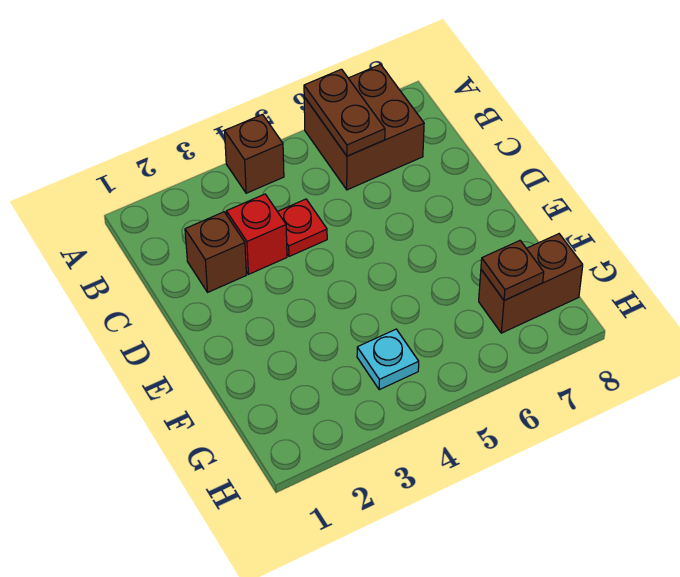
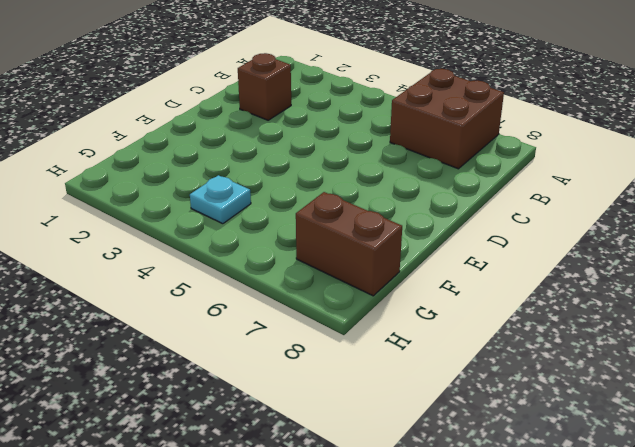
none -> brown brick A4 level 1
none -> red brick C3 level 1

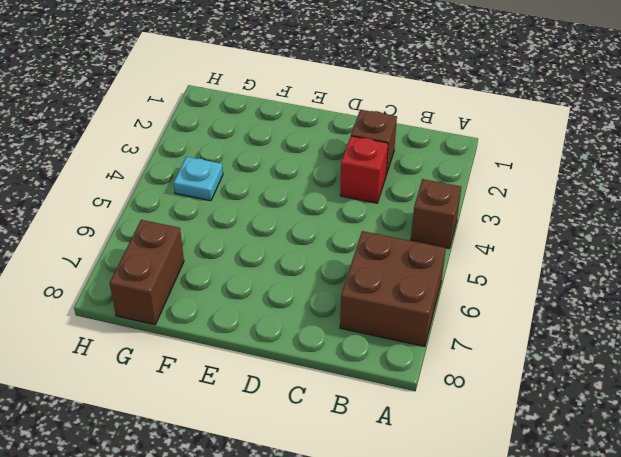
none -> red plate C4 level 1
none -> brown plate A6:B6 level 2

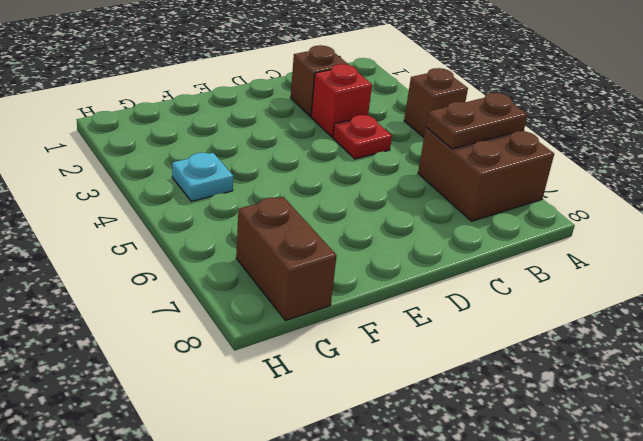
none -> brown plate G7 level 2

